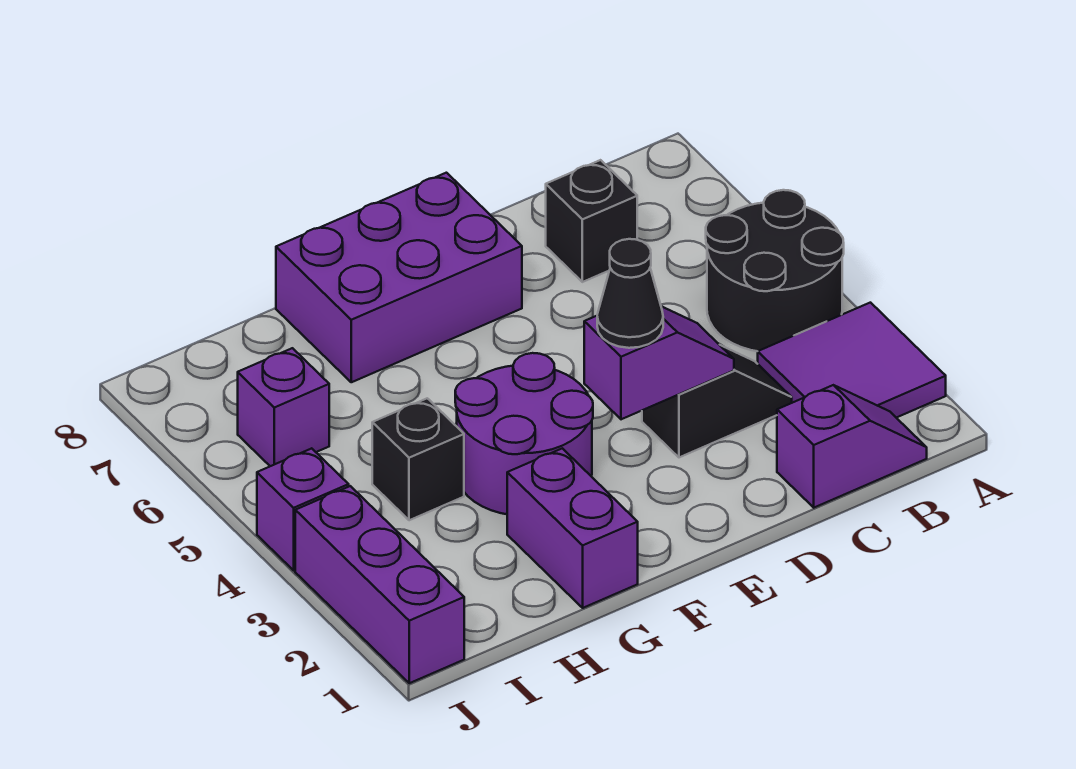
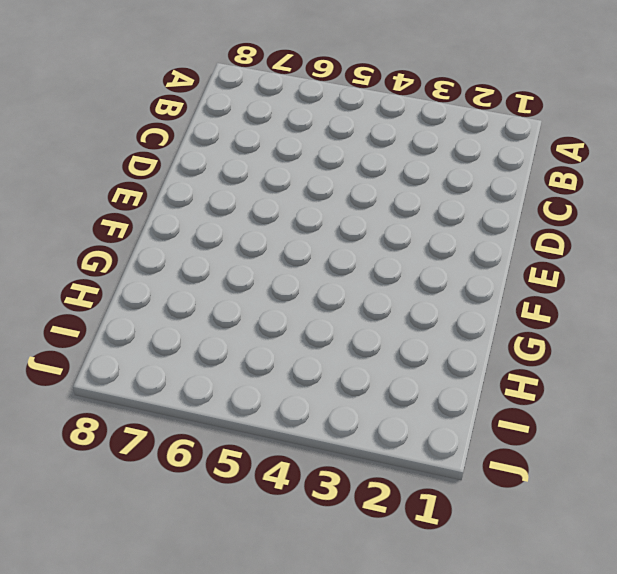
none -> purple tile A2:B3 level 1
none -> black round brick A4:B5 level 1
none -> purple slope B1:C1 level 1 top C

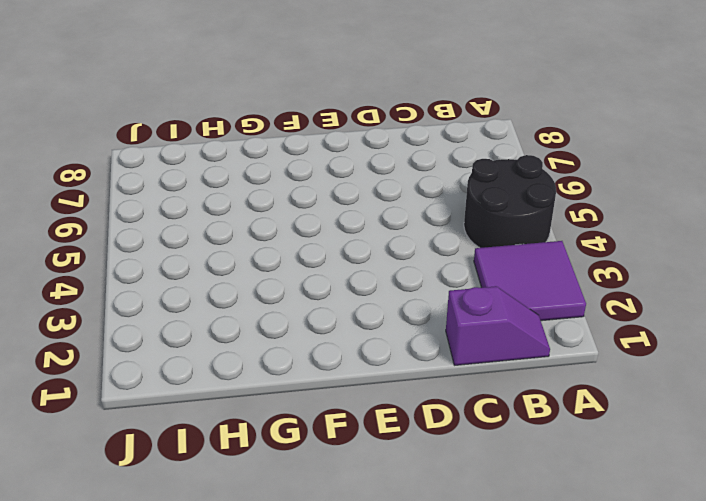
none -> black slope C3:D3 level 1 top D
none -> black brick C7 level 1
none -> purple brick E7:G8 level 1

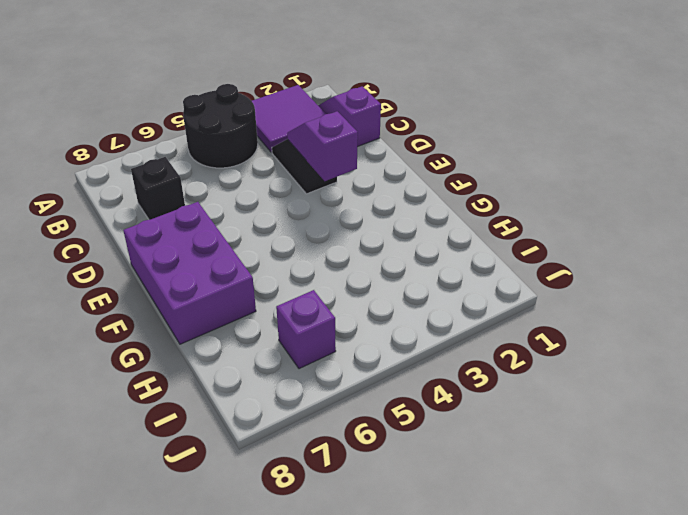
none -> purple round brick F3:G4 level 1
none -> purple brick G1:G2 level 1
none -> black brick H4 level 1

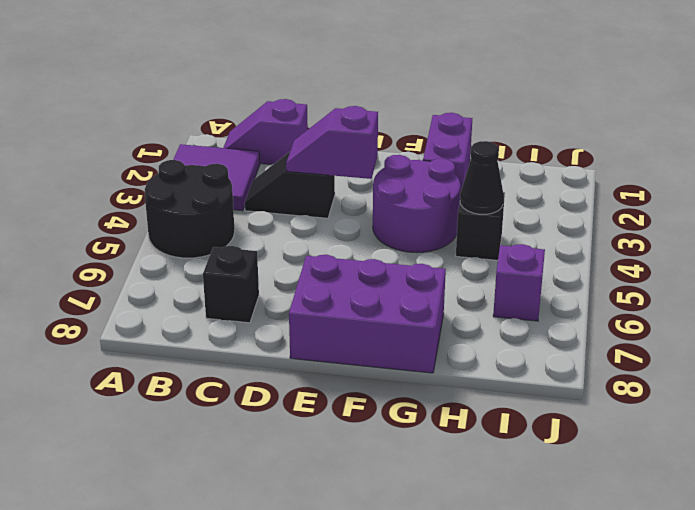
black cone H4 level 2 -> black cone E3 level 3
none -> purple brick J1:J3 level 1
none -> purple brick J4 level 1

